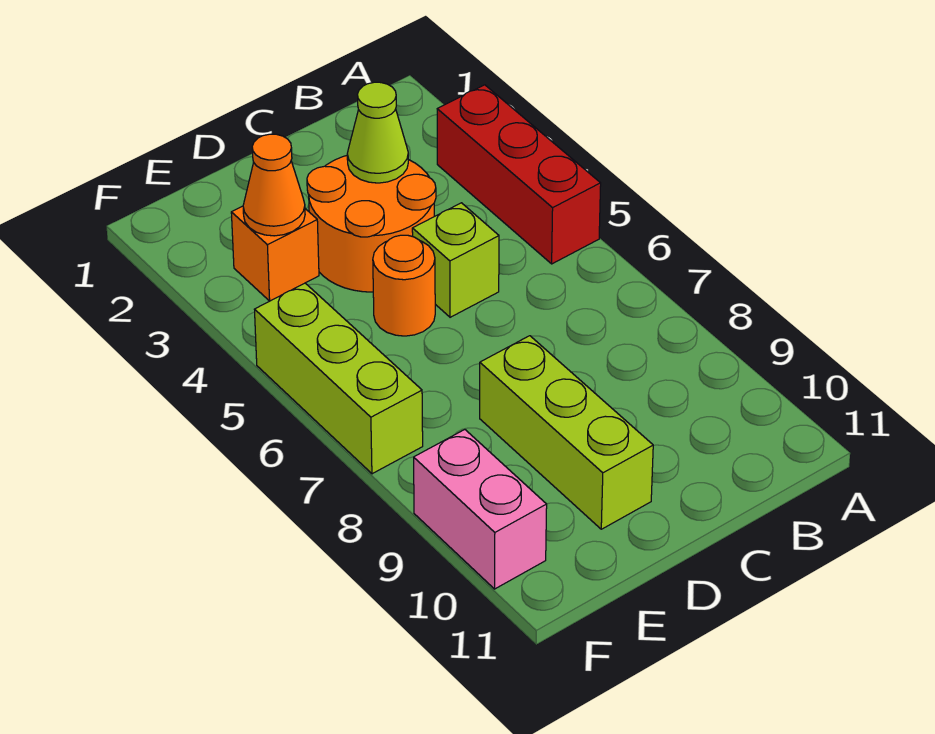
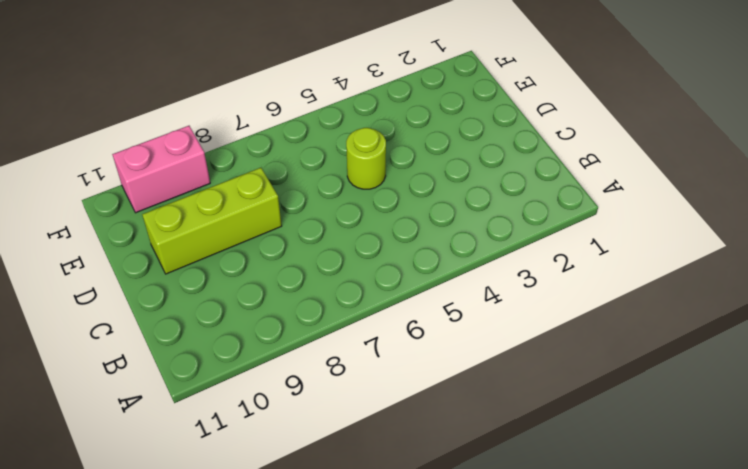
lime round brick D5 level 1 -> orange round brick D5 level 1
none -> red brick A3:A5 level 1
none -> orange round brick C3:D4 level 1

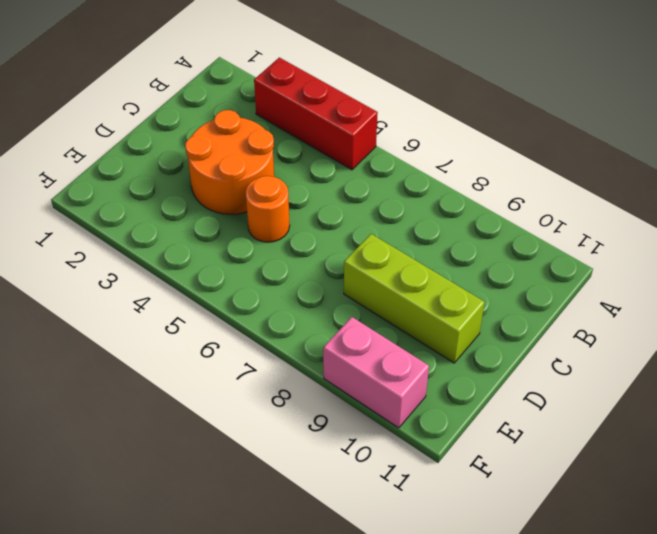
none -> lime brick C5 level 1
none -> orange brick E3 level 1

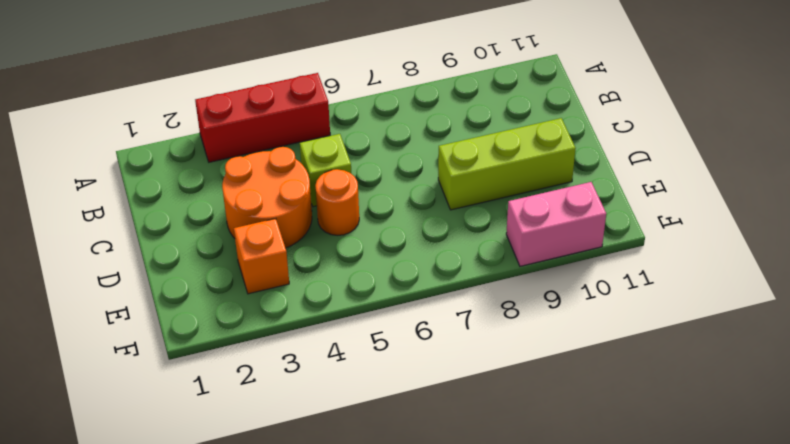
none -> lime brick F5:F7 level 1
none -> lime cone C3 level 2

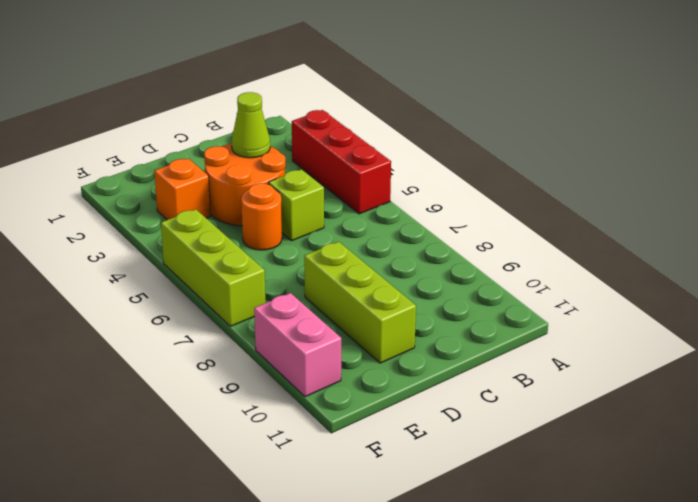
none -> orange cone E3 level 2

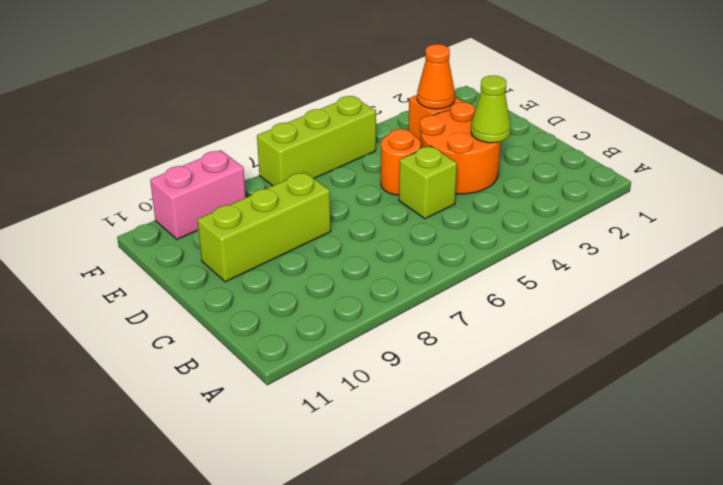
none -> red brick A3:A5 level 1

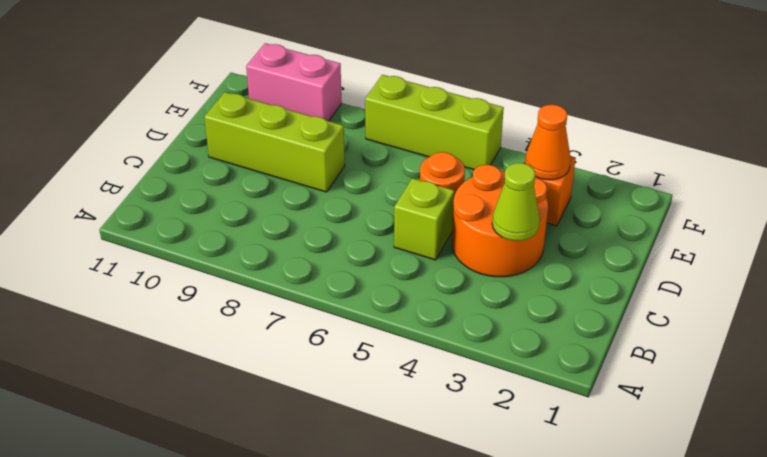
none -> red brick A3:A5 level 1

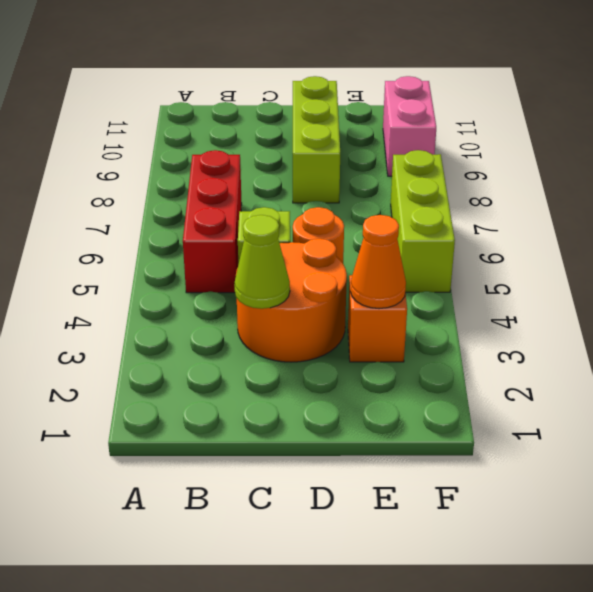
red brick B5:B7 level 1 -> red brick A3:A5 level 1

